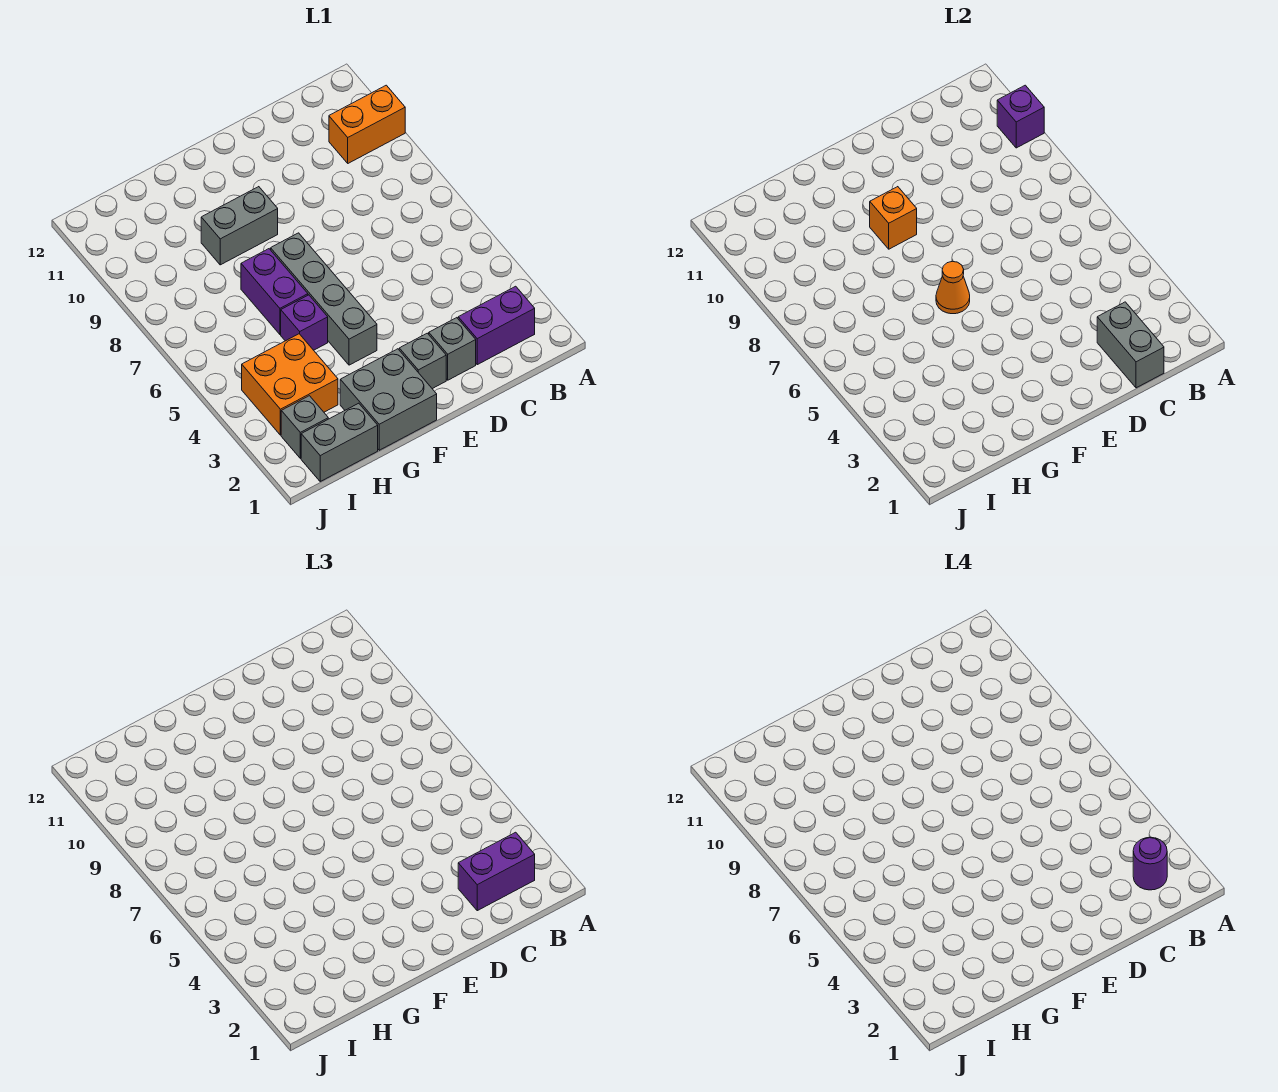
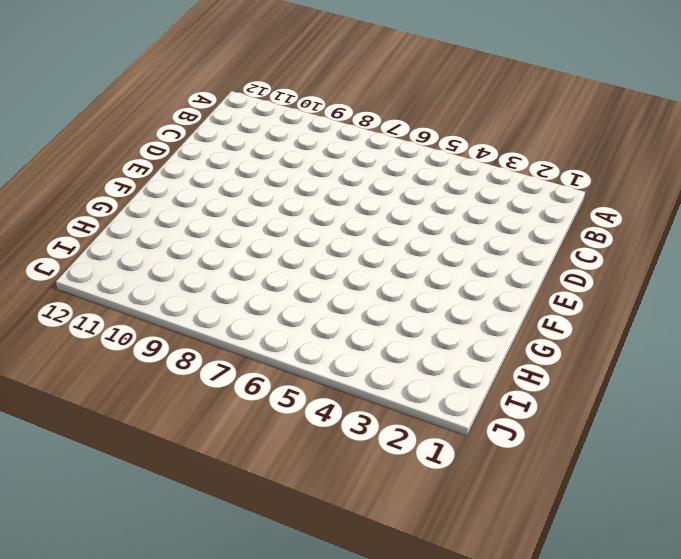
none -> orange brick A10:B10 level 1
none -> purple brick B2:C2 level 1
none -> grey brick D2 level 1

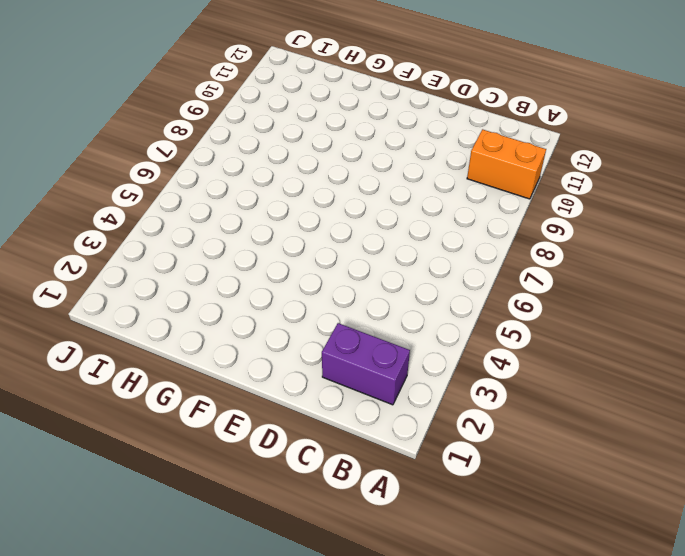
none -> grey brick D2 level 1
none -> grey brick E2 level 1
none -> grey brick F1:G2 level 1

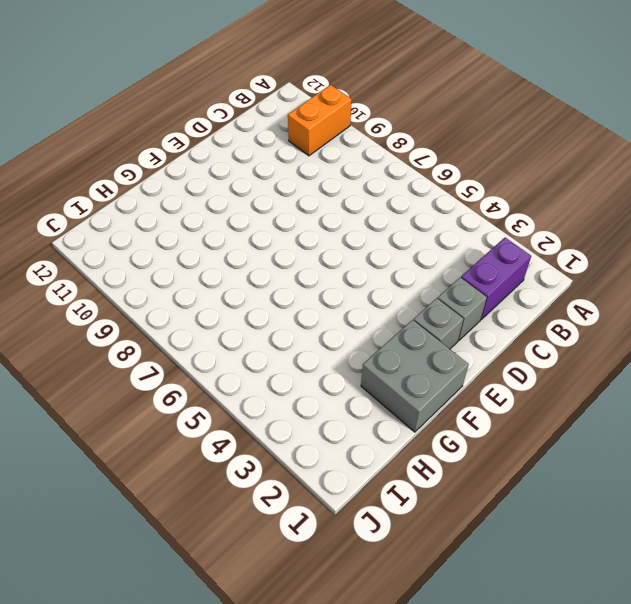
none -> grey brick F4:F7 level 1
none -> grey brick F9:G9 level 1
none -> purple brick G5 level 1

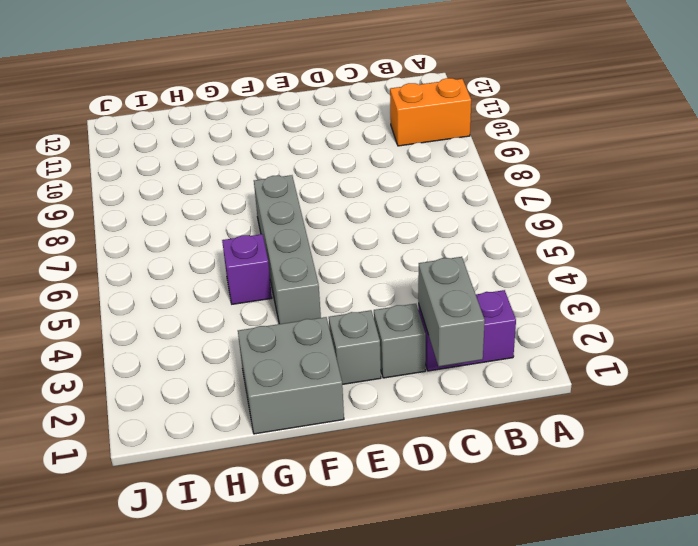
none -> grey brick F9:G9 level 1
none -> purple brick G6:G7 level 1
none -> grey brick H1:I1 level 1

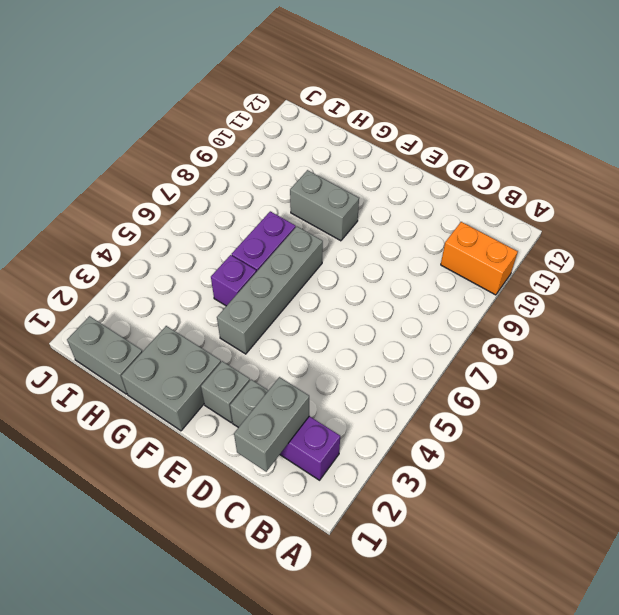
none -> orange brick H3:I4 level 1
none -> grey brick I2 level 1
none -> purple brick A10 level 2

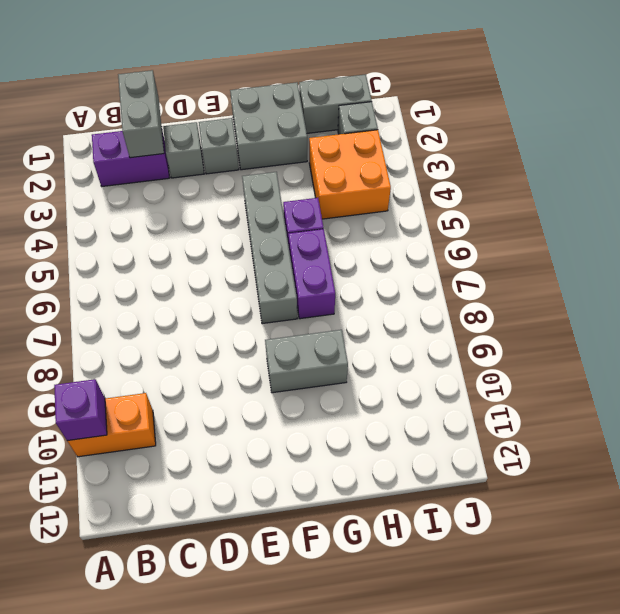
none -> orange cone F6 level 2
none -> orange brick F9 level 2
none -> purple brick B2:C2 level 3

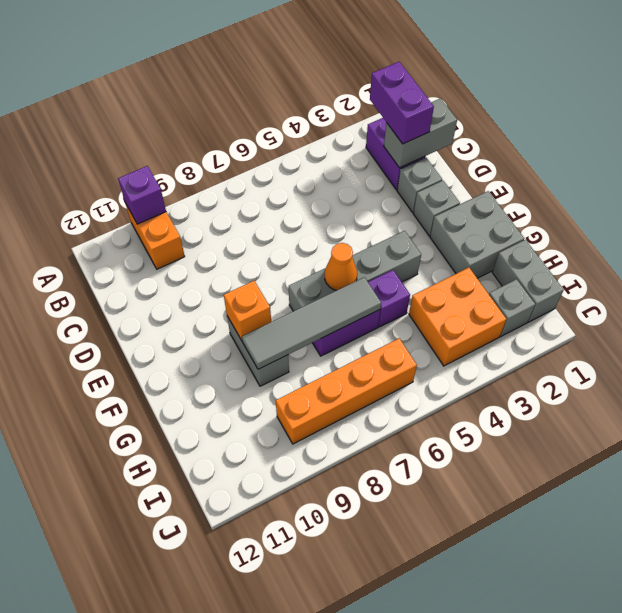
grey tile G6:G9 level 2 -> none
orange brick I6:I9 level 1 -> none
none -> purple round brick B2 level 4

